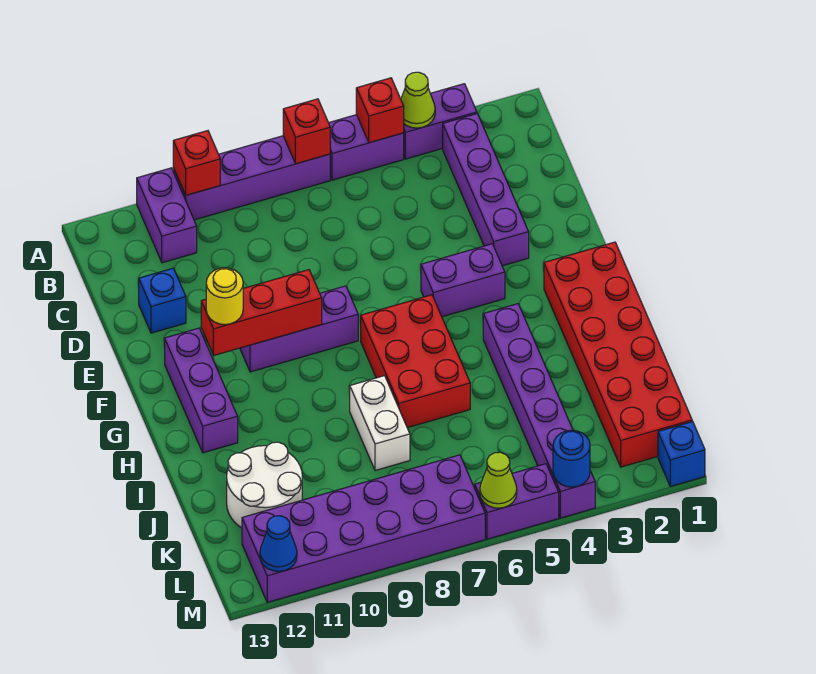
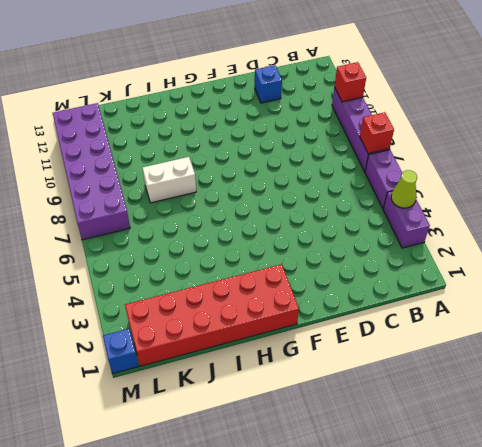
none -> purple brick A11:B11 level 1
none -> purple brick B3:E3 level 1
none -> purple brick F4:F5 level 1

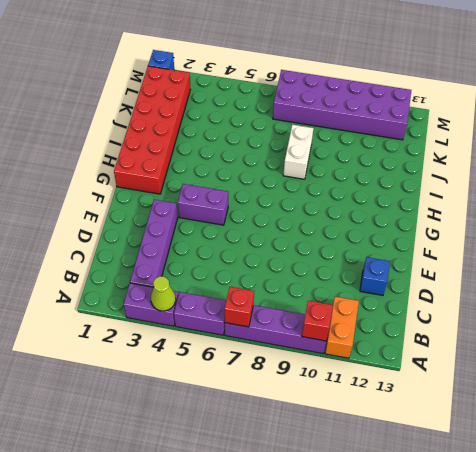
orange brick A11:B11 level 1 -> purple brick A11:B11 level 1
none -> purple brick F8:F10 level 1
none -> purple brick F12:H12 level 1
none -> red brick G6:I7 level 1

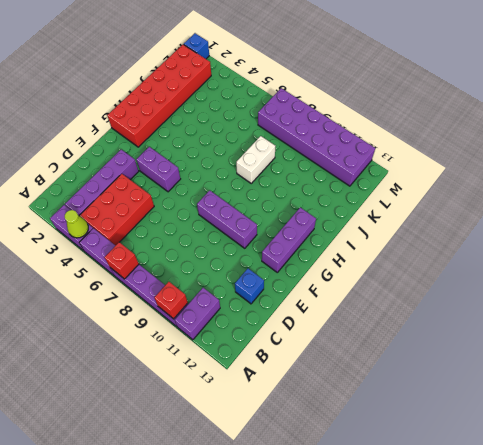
red brick B4:D5 level 1 -> red brick G6:I7 level 1
none -> purple brick H4:M4 level 1
none -> white round brick J11:K12 level 1
none -> purple brick M5:M6 level 1

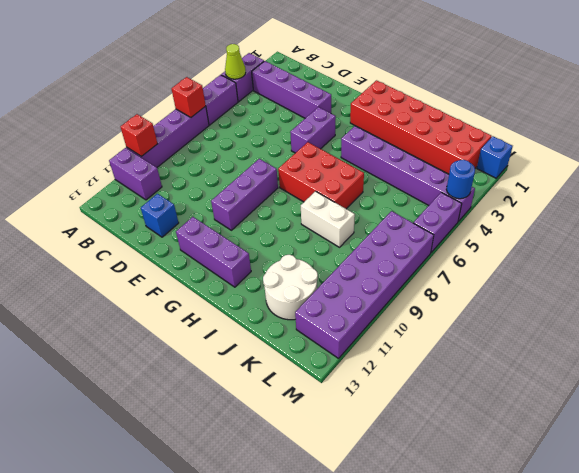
none -> red brick A5 level 2
none -> red brick F9:F11 level 2
none -> lime cone M6 level 2

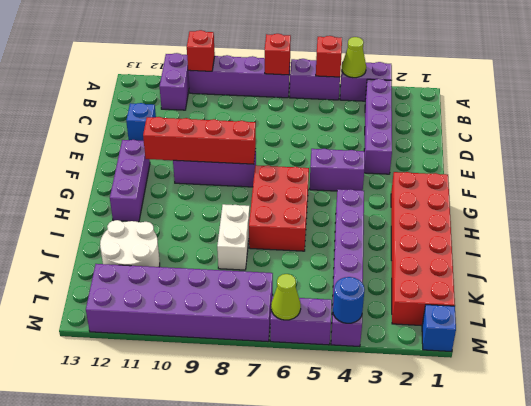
red brick F8:F11 level 2 -> red brick F9:F11 level 2
none -> blue cone M12 level 2
none -> yellow round brick F11 level 3

